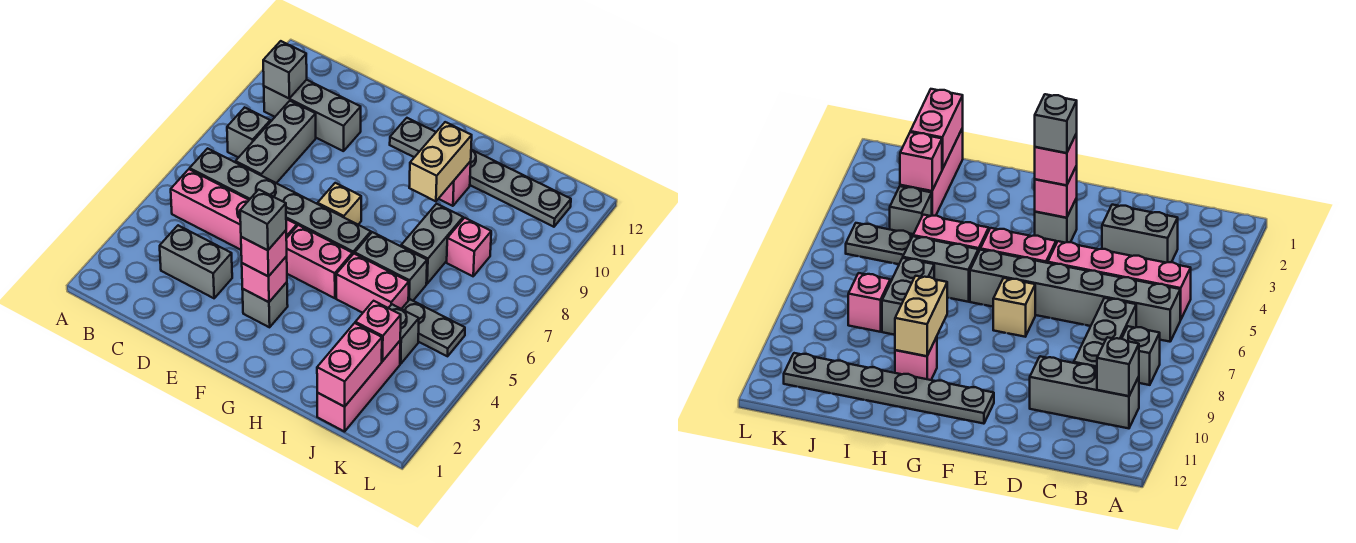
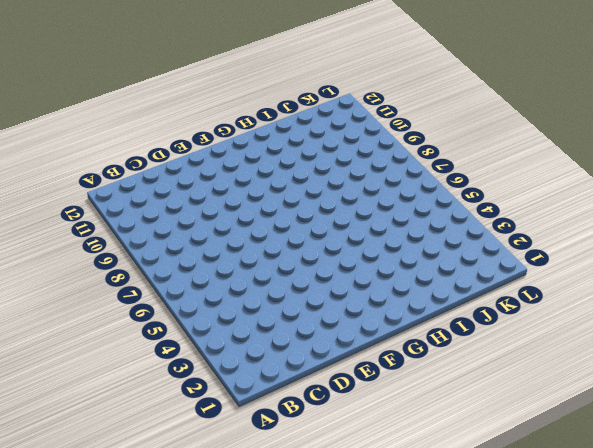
none -> pink brick B5:E5 level 1
none -> grey brick B6:G6 level 1
none -> grey brick B8 level 1

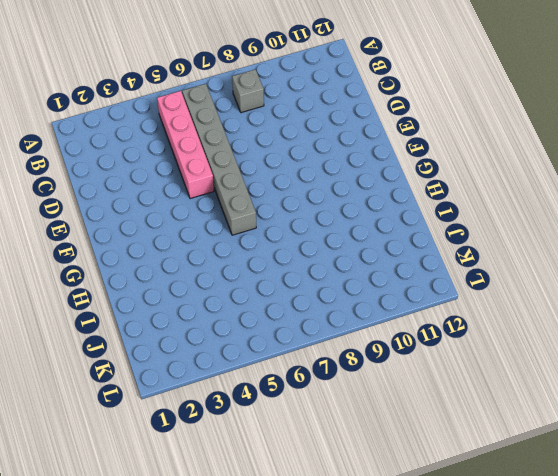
none -> grey brick B10:D10 level 1
none -> grey brick C3:D3 level 1
none -> grey brick C7:C9 level 1

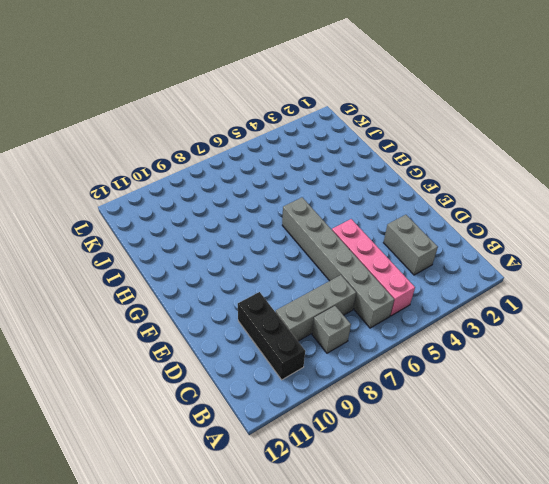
black brick B10:D10 level 1 -> grey brick B10:D10 level 1
none -> grey brick F3 level 1
none -> pink brick F5:G5 level 1
none -> tan brick F7 level 1

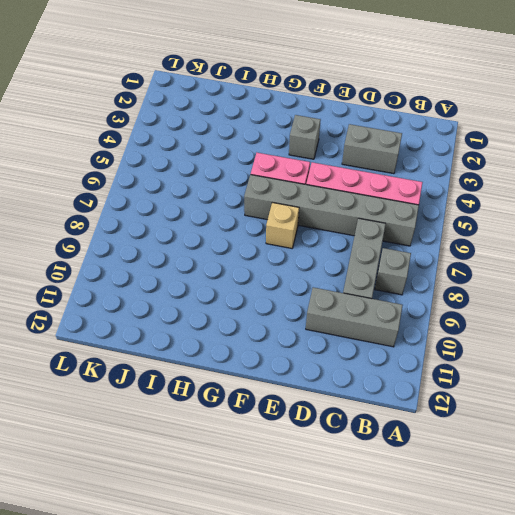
none -> grey plate F11:K11 level 1
none -> pink brick H5:I5 level 1
none -> grey brick H6:I6 level 1

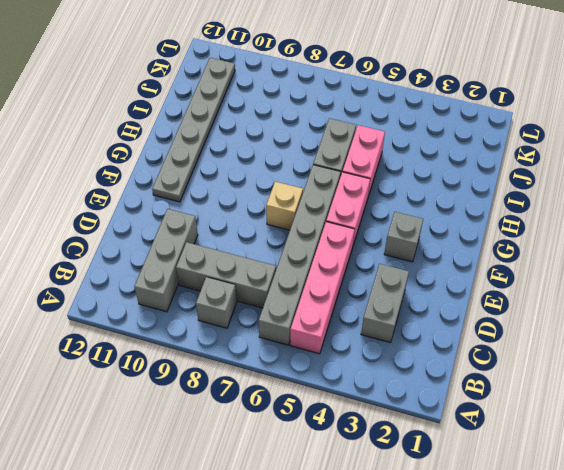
none -> pink brick H10 level 1
none -> grey brick I7:I8 level 1
none -> pink brick J1:J3 level 1

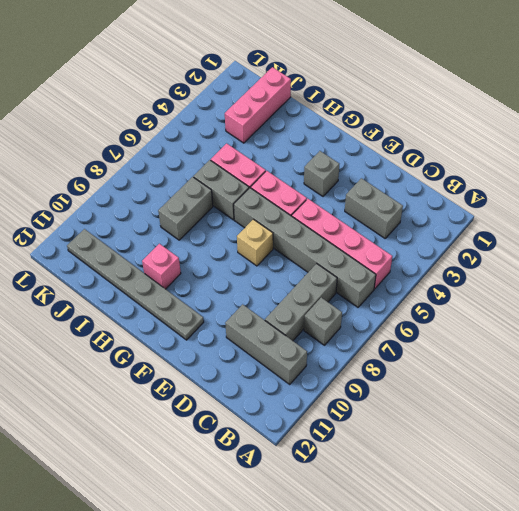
none -> grey brick J4 level 1
none -> grey plate J5:K5 level 1
none -> pink brick J8 level 1

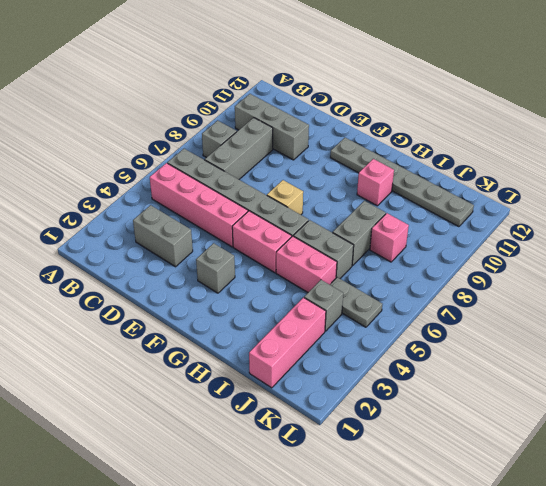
none -> grey brick B10 level 2
none -> pink brick F3 level 2
none -> tan brick H9:H10 level 2

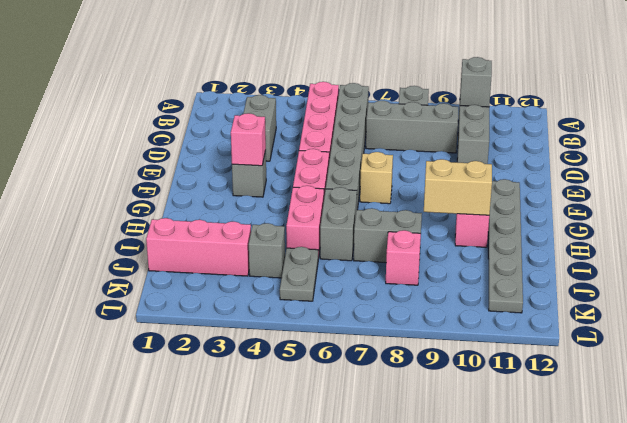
none -> pink brick J1:J2 level 2
none -> pink brick J3 level 2
none -> pink brick F3 level 3

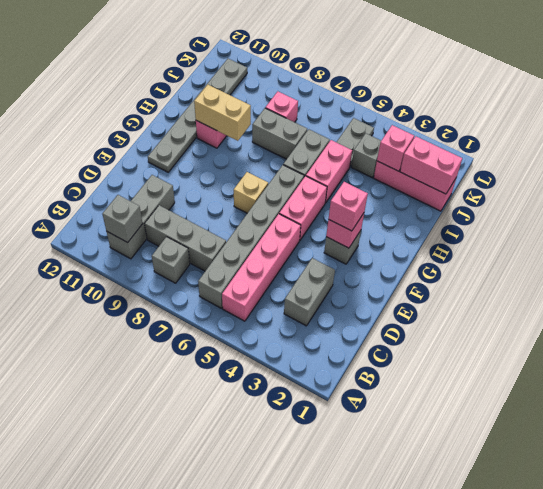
none -> grey brick F3 level 4

